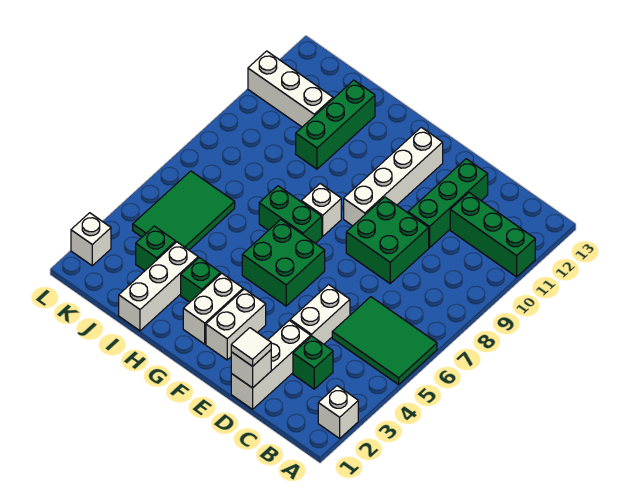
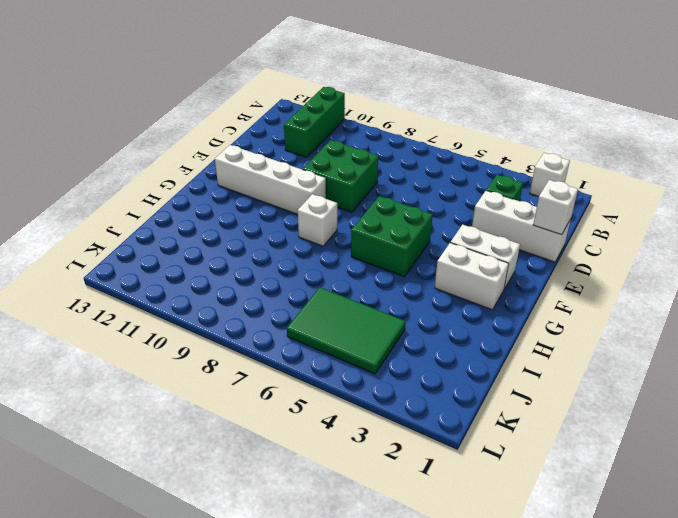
none -> green tile A5:C6 level 1
none -> white brick D4:D5 level 1
none -> green brick D10:D12 level 1

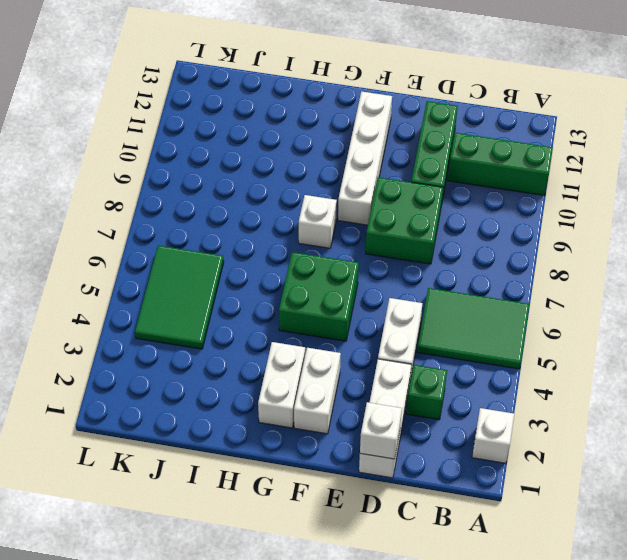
none -> green brick G7:H7 level 1
none -> green brick H3 level 1
none -> white brick I1:I3 level 1

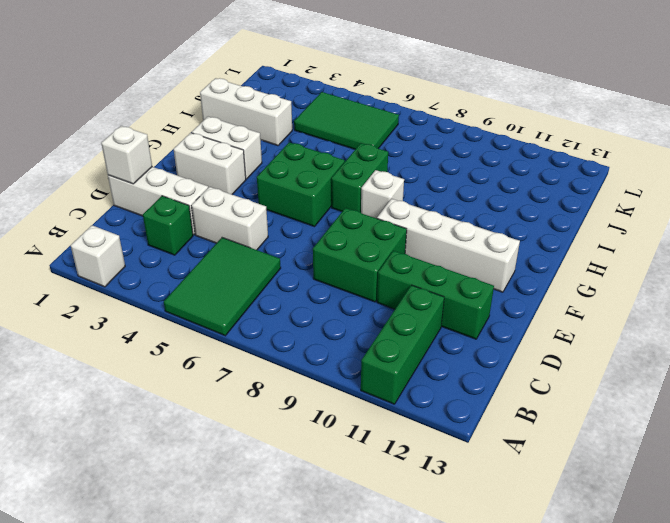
none -> green brick H3 level 1
none -> green brick I10:I12 level 1
none -> green brick J3 level 1

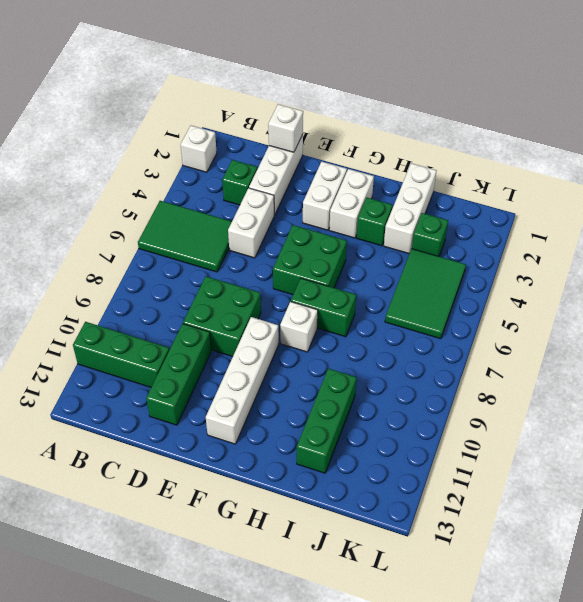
none -> white brick J11:L11 level 1
none -> white brick L2 level 1
none -> white tile D1 level 3

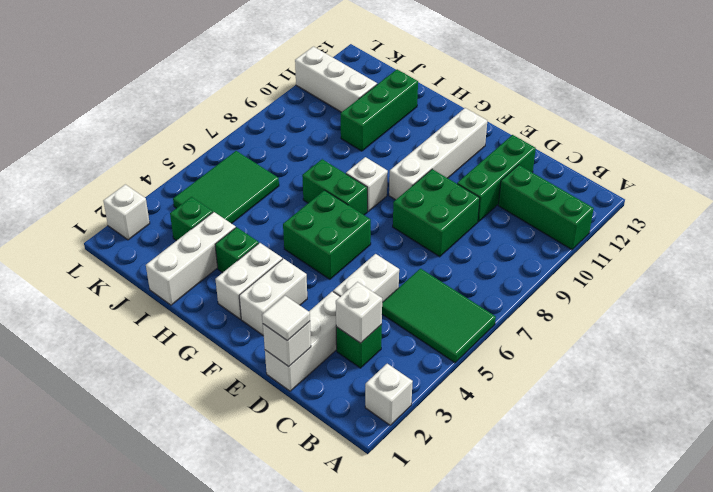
white brick C3 level 2 -> none

